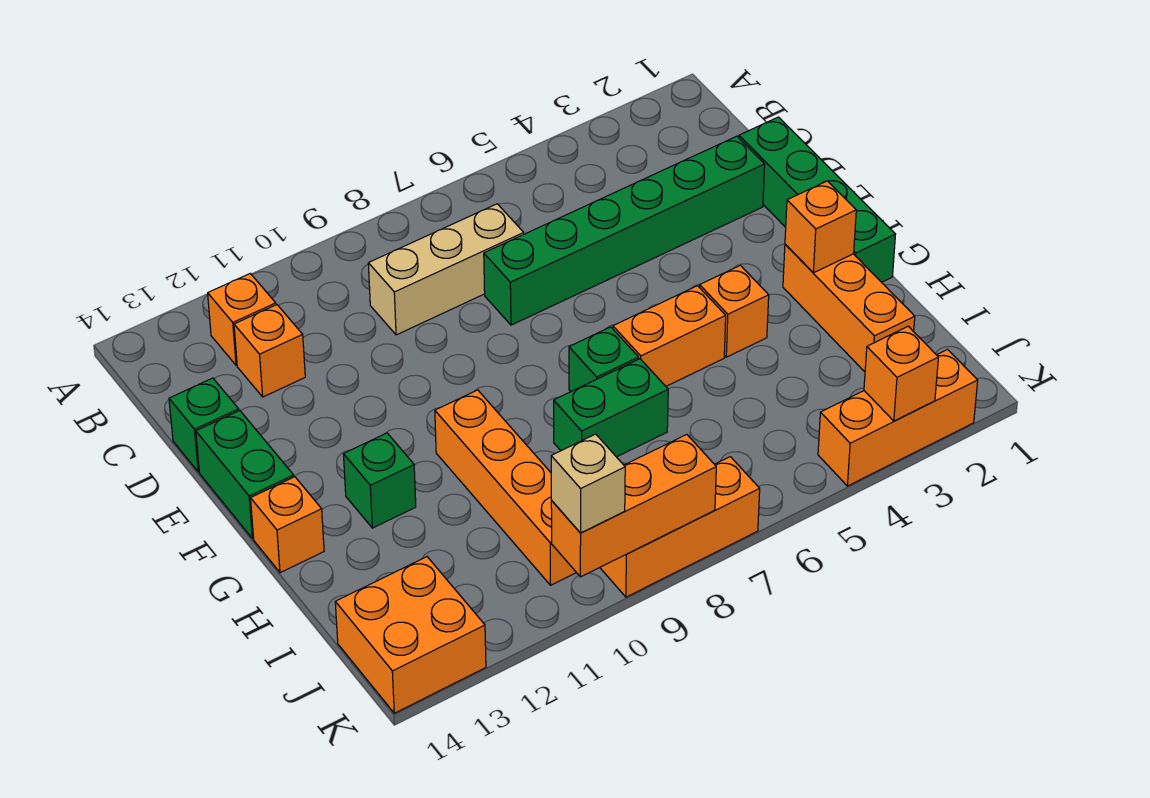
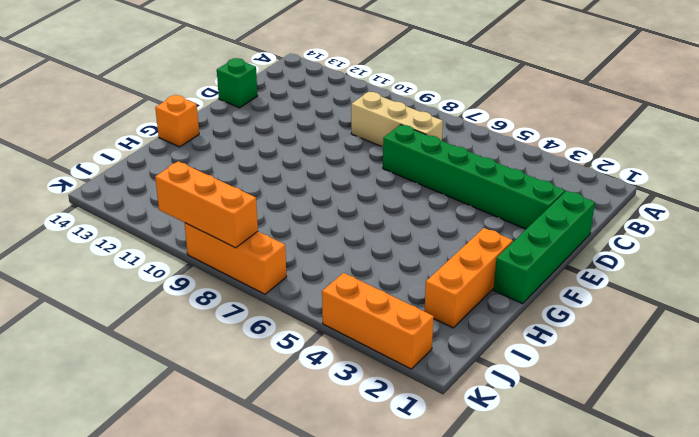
none -> orange brick B12 level 1
none -> orange brick C12 level 1
none -> green brick E14:F14 level 1

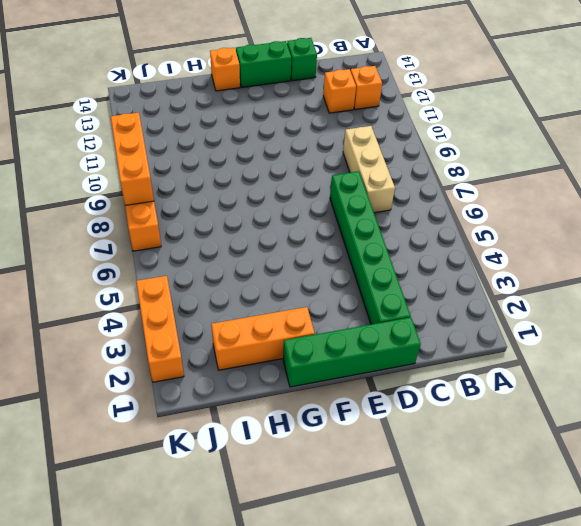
none -> orange brick G4 level 1
none -> orange brick G5:G6 level 1
none -> green brick G7 level 1

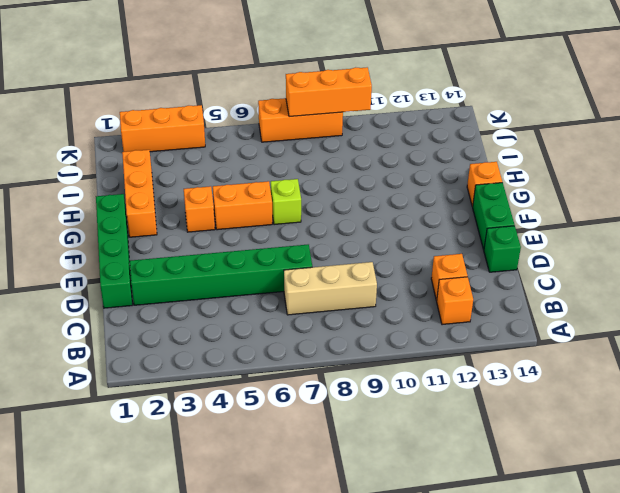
lime brick G7 level 1 -> green brick G7 level 1
none -> orange brick G10:J10 level 1
none -> green brick G12 level 1
none -> green brick H7:H8 level 1

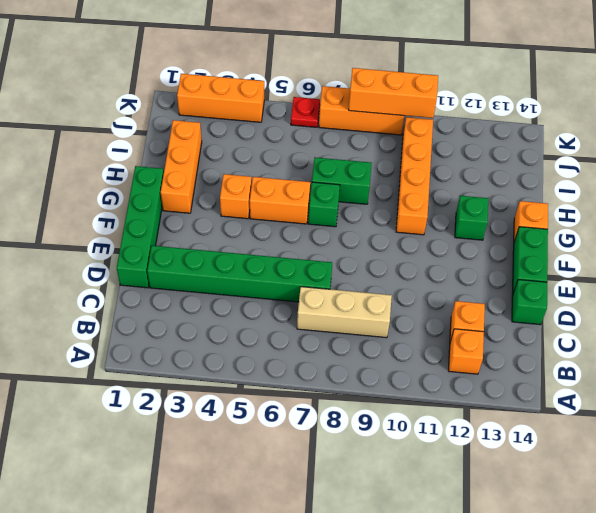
red plate K6 level 1 -> none
none -> orange brick J13:K14 level 1
none -> orange brick G2 level 2
none -> orange brick K3 level 2

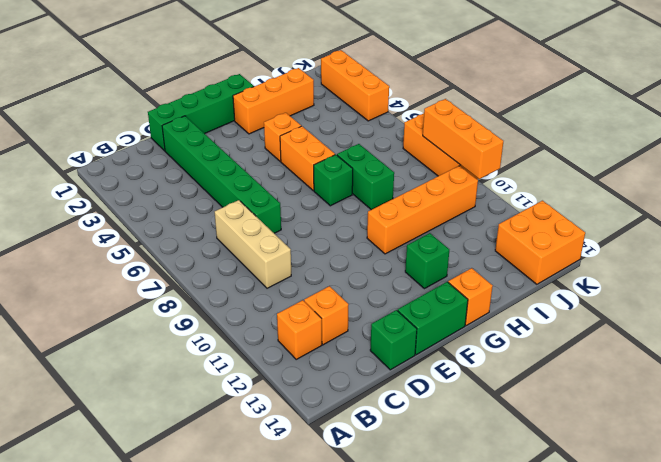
none -> orange brick G2 level 2
none -> orange brick K3 level 2
none -> tan brick K10 level 3

